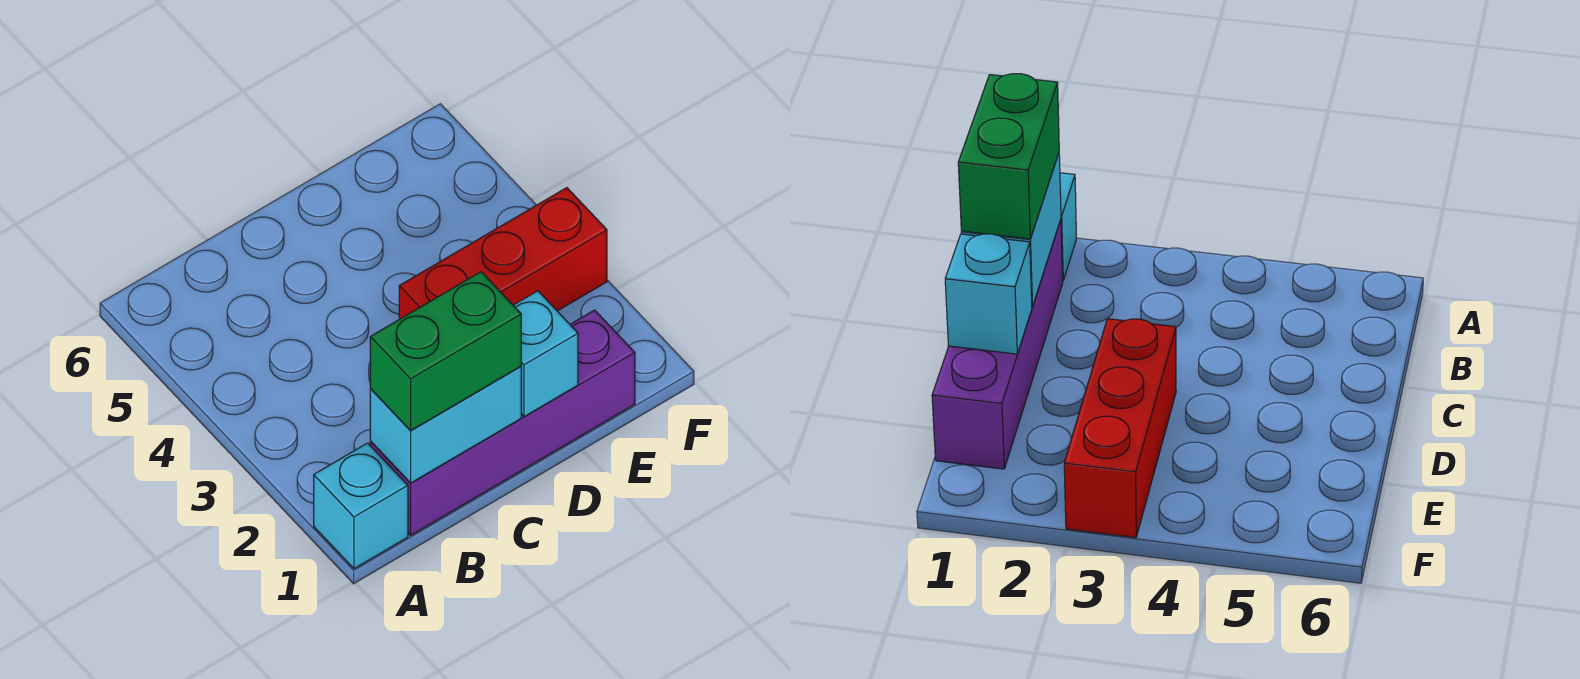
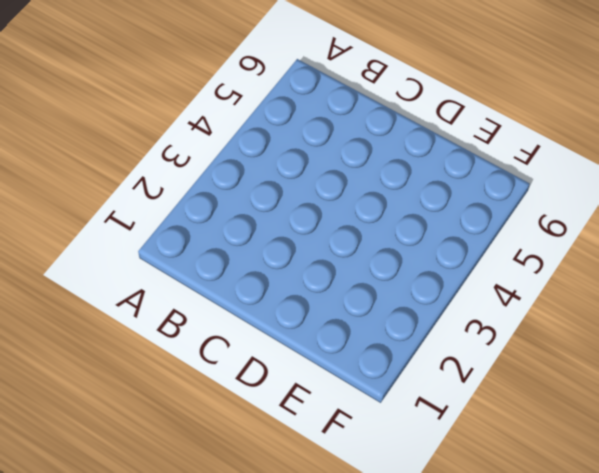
none -> cyan brick A1 level 1
none -> purple brick B1:E1 level 1

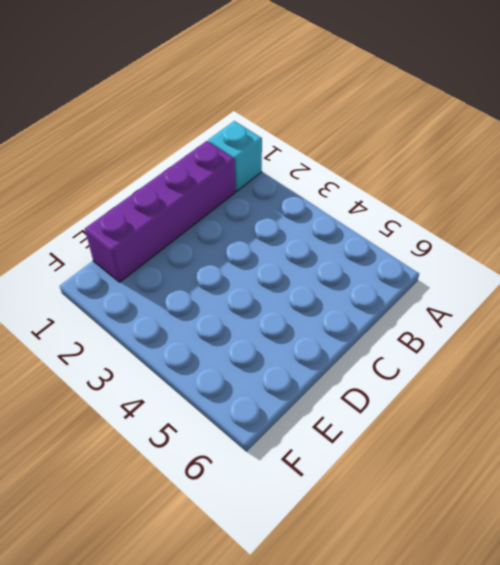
none -> red brick D3:F3 level 1
none -> cyan brick B1:C1 level 2

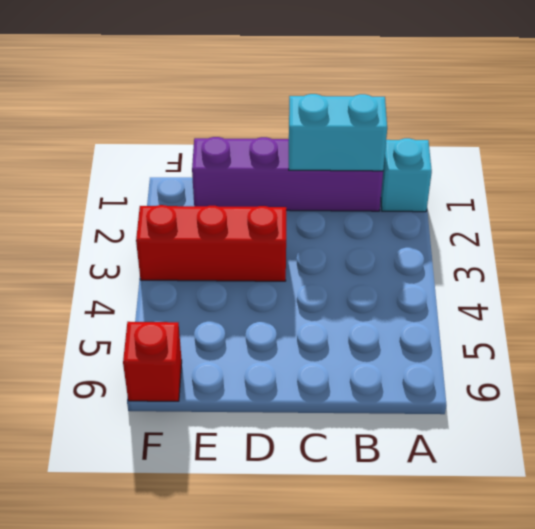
red brick F6 level 1 -> none
none -> cyan brick D1 level 2
none -> green brick B1:C1 level 3

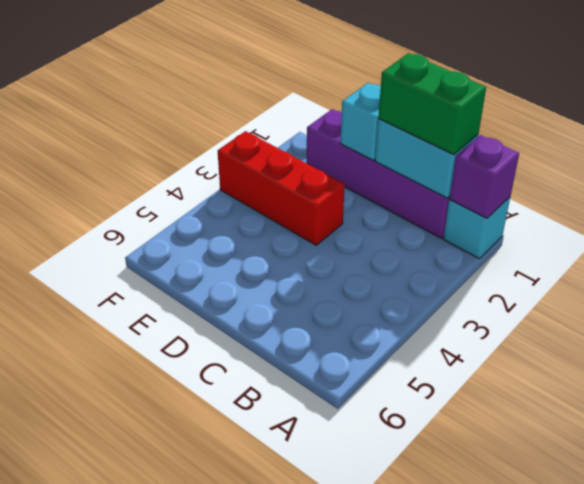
purple brick A1 level 2 -> none

